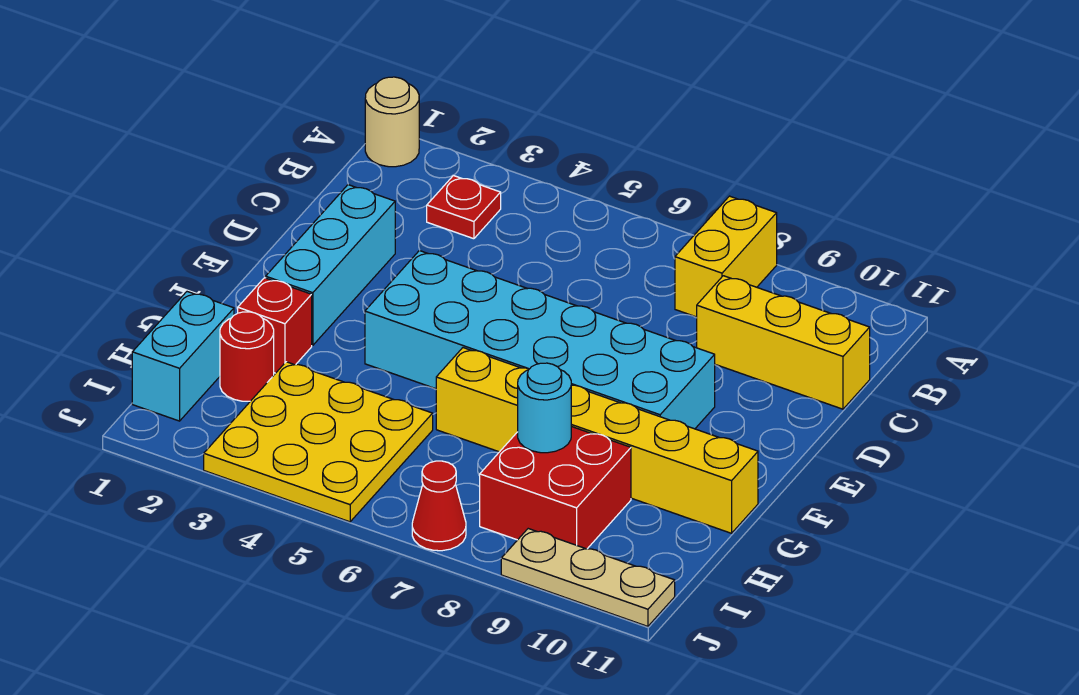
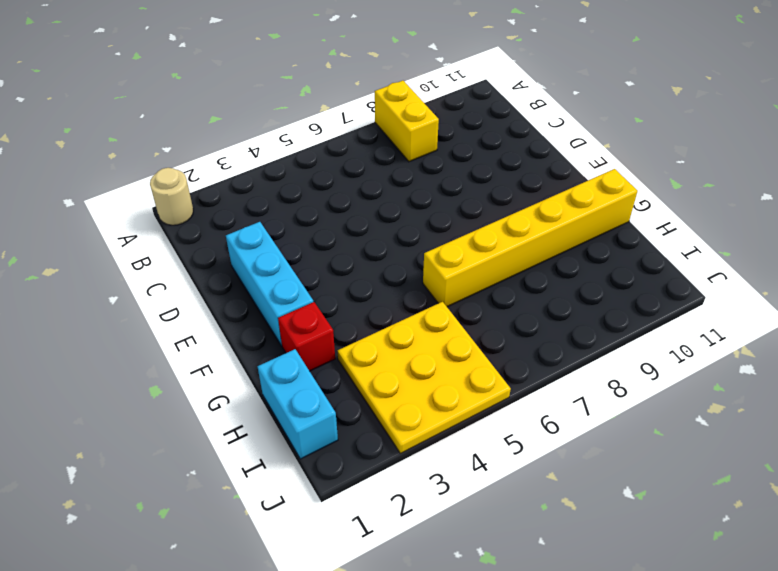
none -> red plate B3 level 1
none -> yellow brick C9:C11 level 1
none -> cyan brick E4:F9 level 1

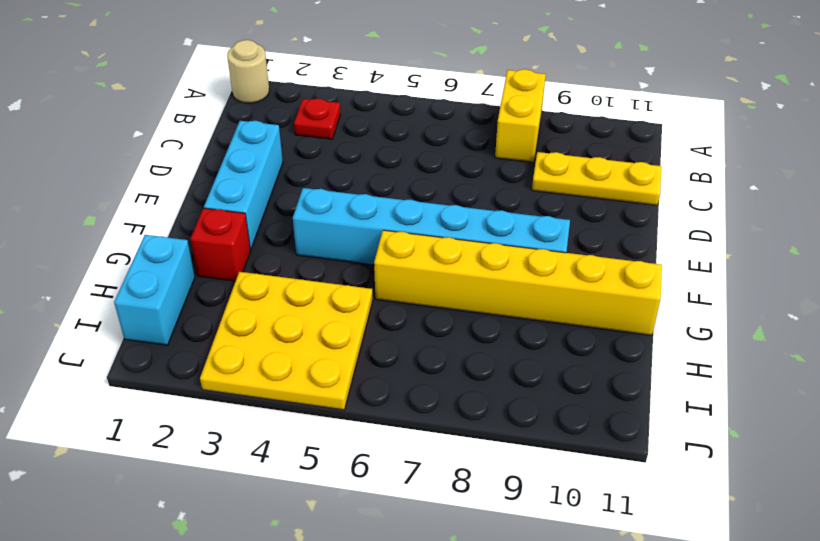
yellow plate C9:C11 level 1 -> yellow brick C9:C11 level 1
cyan brick F4:F9 level 1 -> cyan brick E4:F9 level 1
none -> red round brick H2 level 1
none -> red brick H8:I9 level 1
none -> red cone J7 level 1

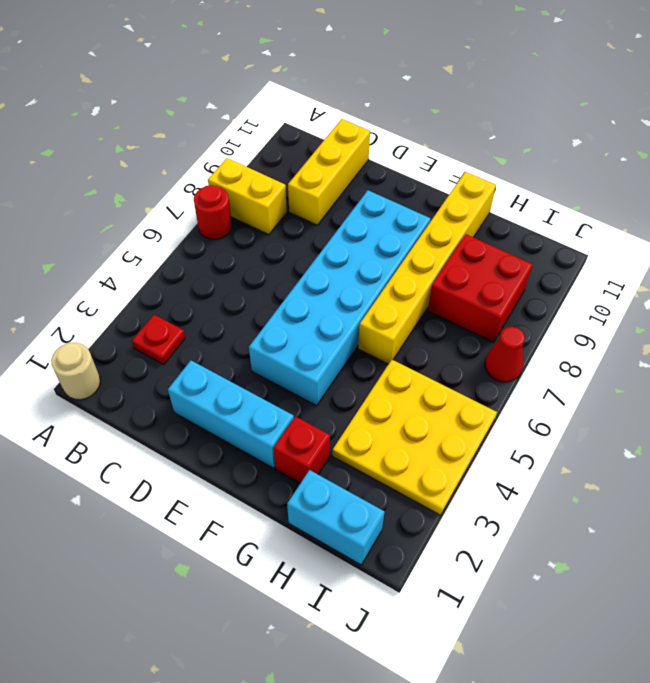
red round brick A7 level 1 -> red round brick H2 level 1
none -> tan plate J9:J11 level 1
none -> cyan round brick H8 level 2

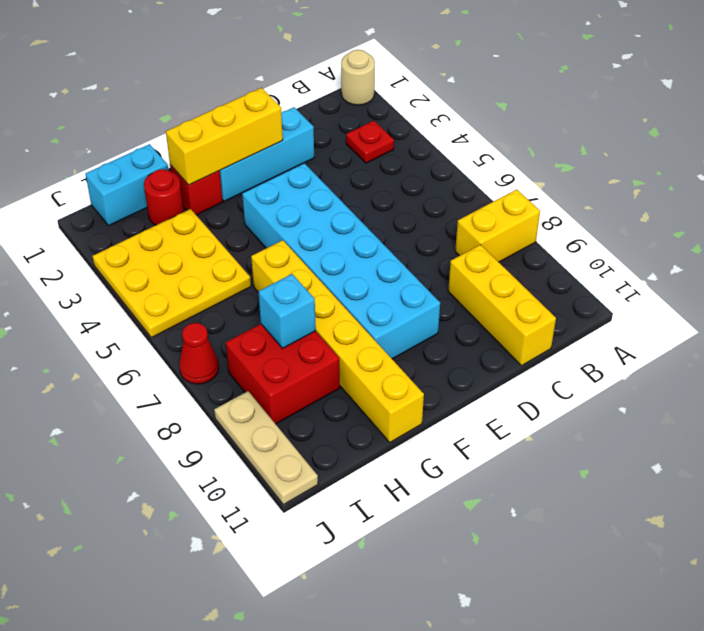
yellow brick E2:G2 level 2 -> none
cyan brick H8 level 2 -> cyan round brick H8 level 2

